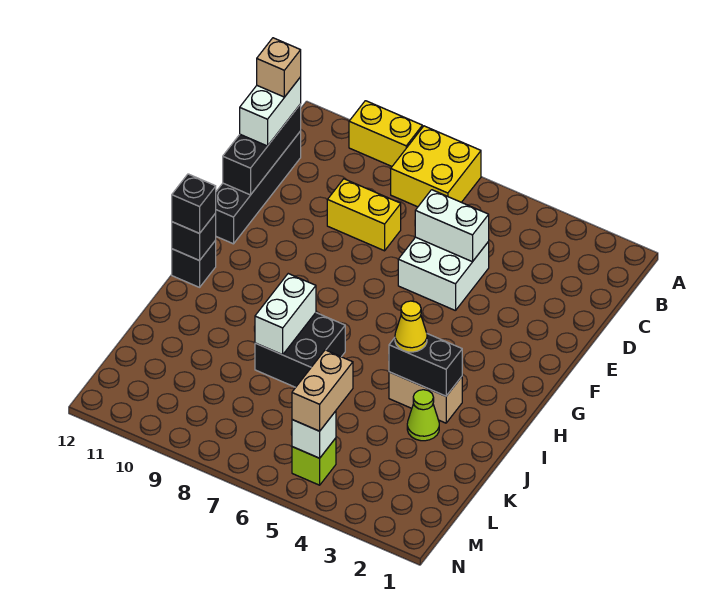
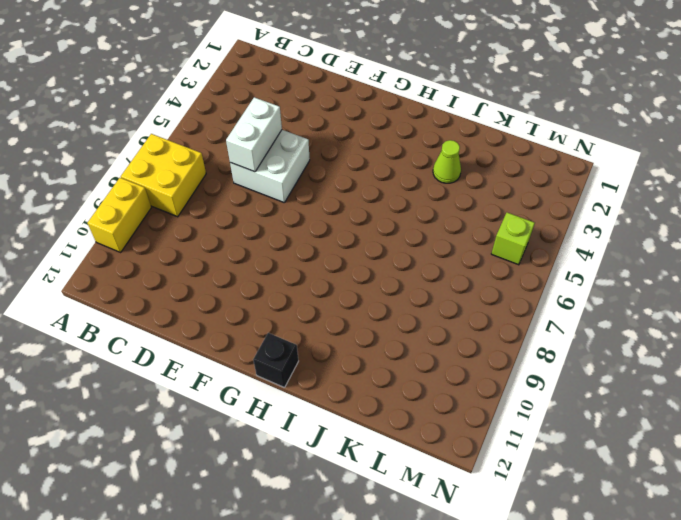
none -> black brick C12:F12 level 1
none -> yellow brick D8:D9 level 1
none -> tan brick I3:I4 level 1

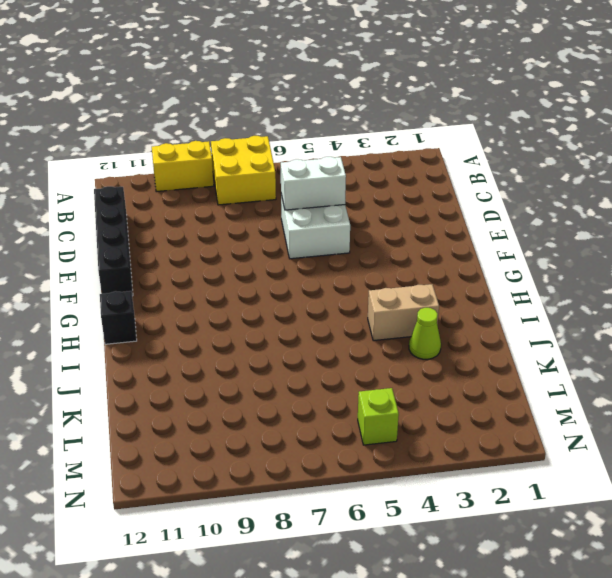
none -> yellow brick D8:D9 level 1
none -> black brick I7:J8 level 1
none -> black brick C12:E12 level 2

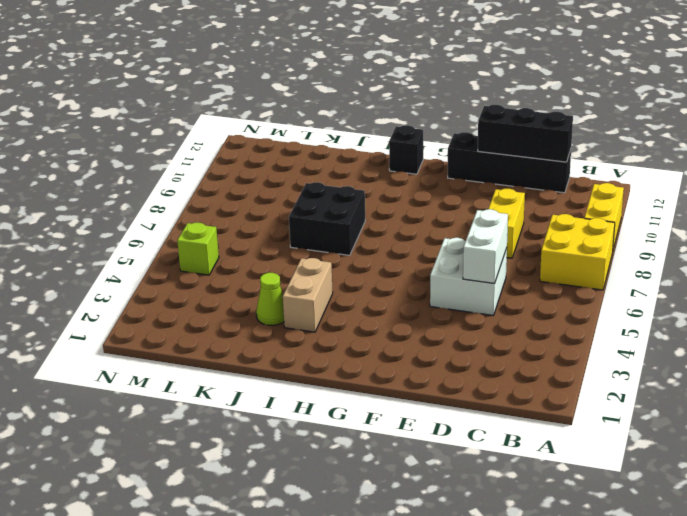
none -> black brick H12 level 2
none -> black brick I3:I4 level 2
none -> white brick I8:J8 level 2

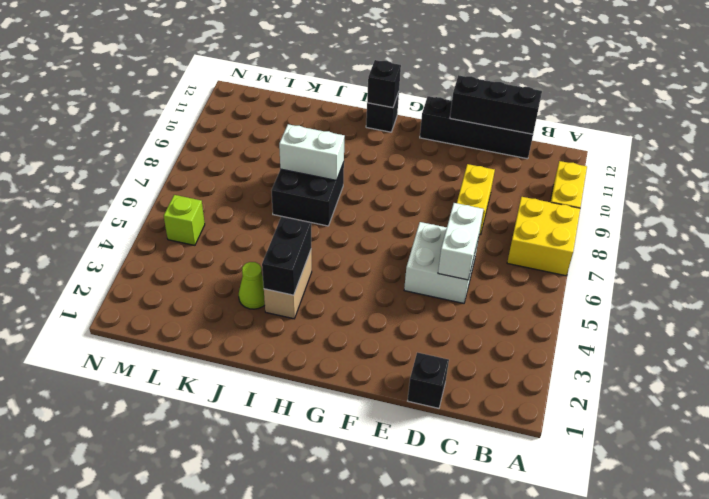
black brick D1 level 1 -> black brick H12 level 3
none -> white brick M5 level 2
none -> white brick C12:D12 level 3
none -> yellow cone I4 level 3

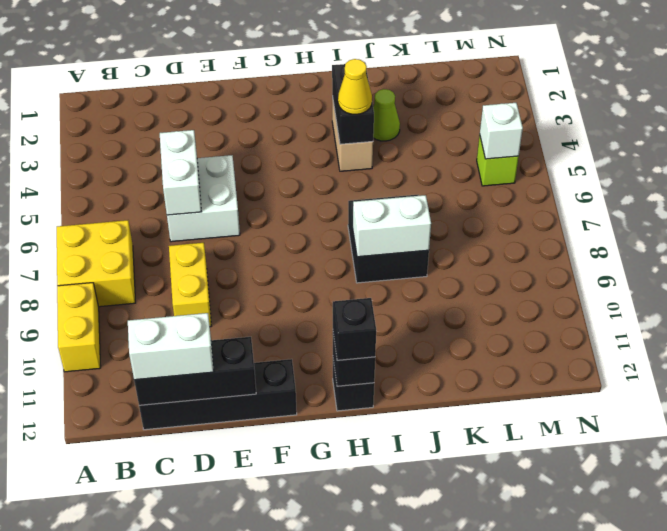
none -> tan brick L5:M5 level 3
none -> tan brick C12 level 4

